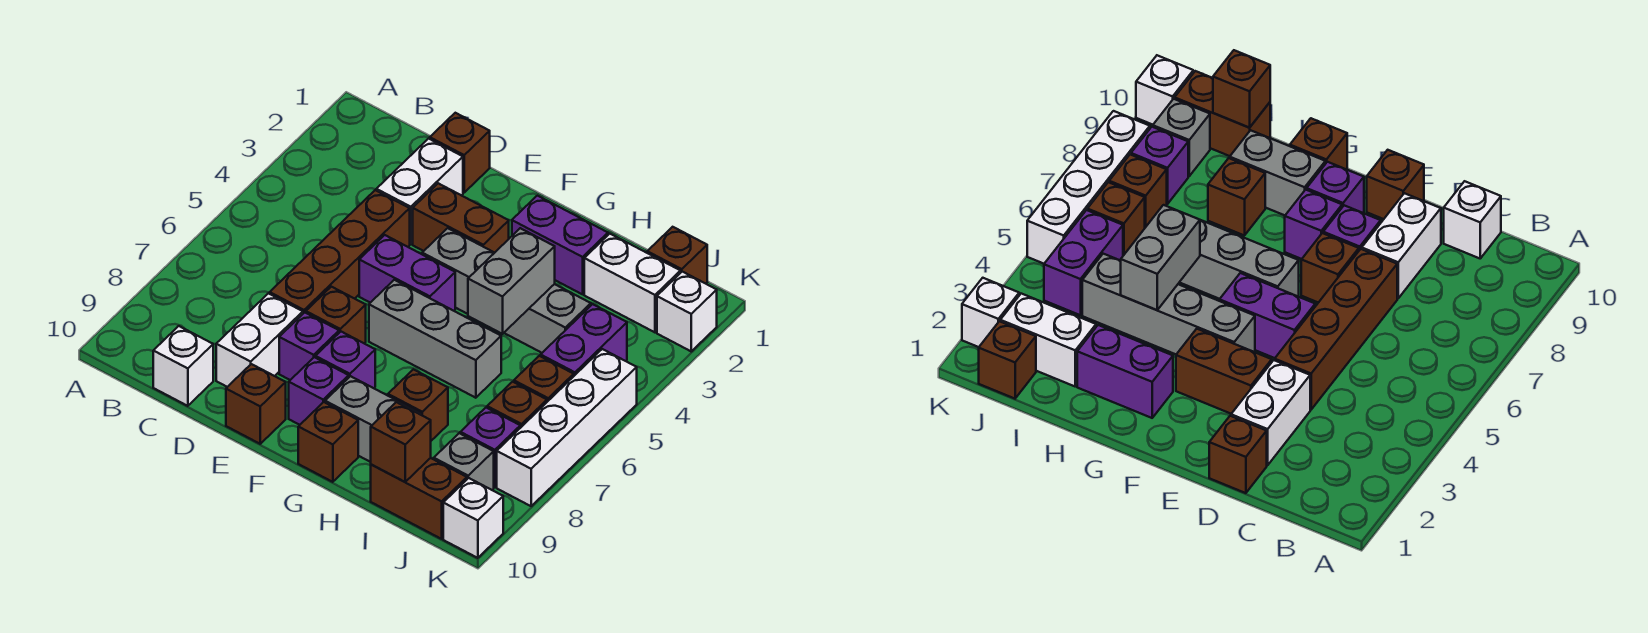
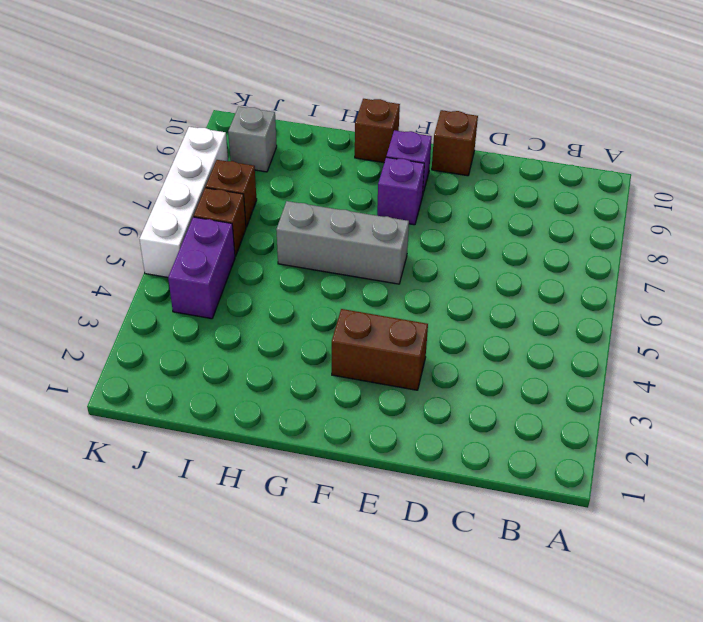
none -> white brick C10 level 1
none -> brown brick D1 level 1
none -> white brick D2:D3 level 1
none -> brown brick D4:D7 level 1

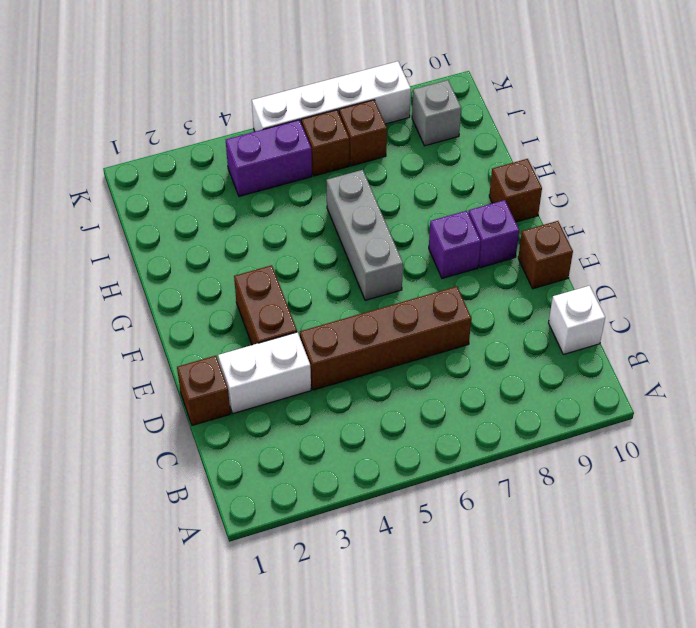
none -> white brick D8:D9 level 1
none -> purple brick E5:F5 level 1
none -> brown brick E7 level 1
none -> purple brick E8 level 1

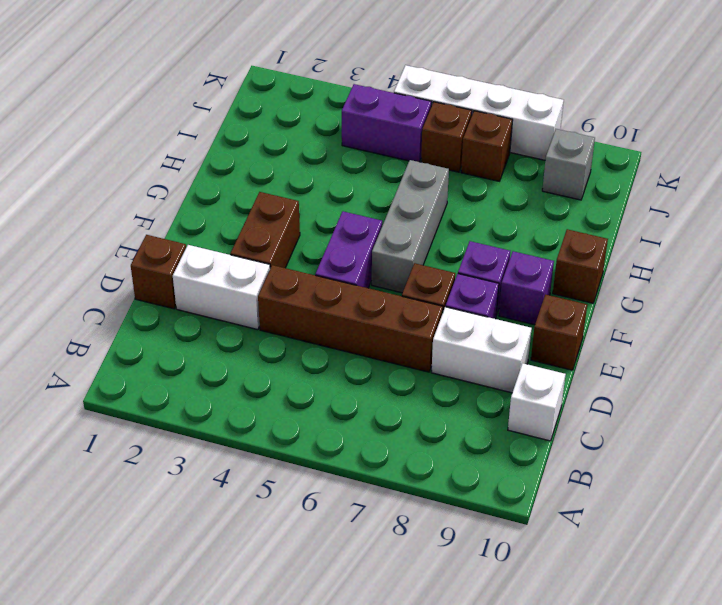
none -> grey brick F4:I4 level 1
none -> purple brick G2:H2 level 1
none -> grey brick G9:H9 level 1
none -> brown brick H8 level 1

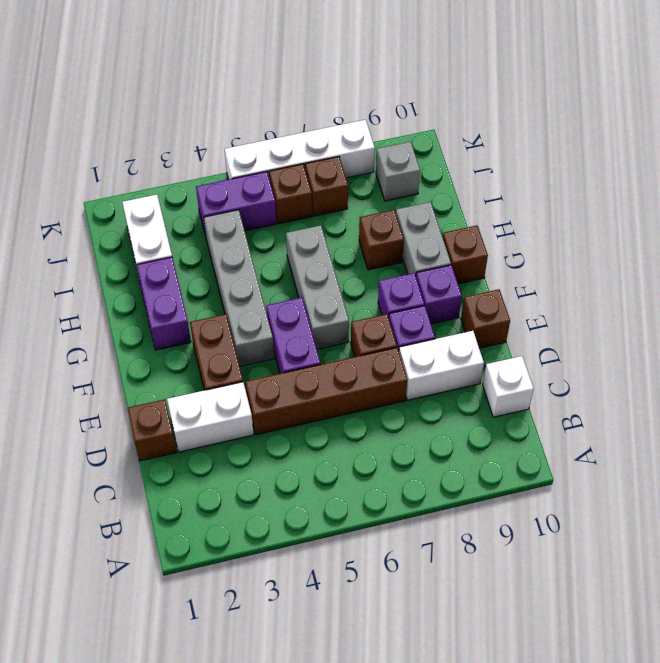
none -> brown brick I10:J10 level 1
none -> brown brick J1 level 1
none -> purple brick J8 level 1
none -> white brick K2 level 1

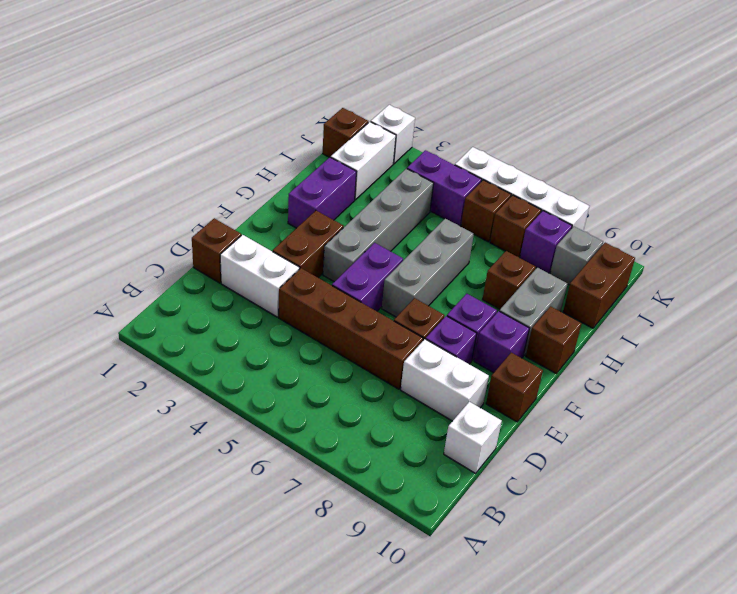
none -> white brick K10 level 1
none -> grey brick H4:H5 level 2
none -> brown brick I10 level 2

